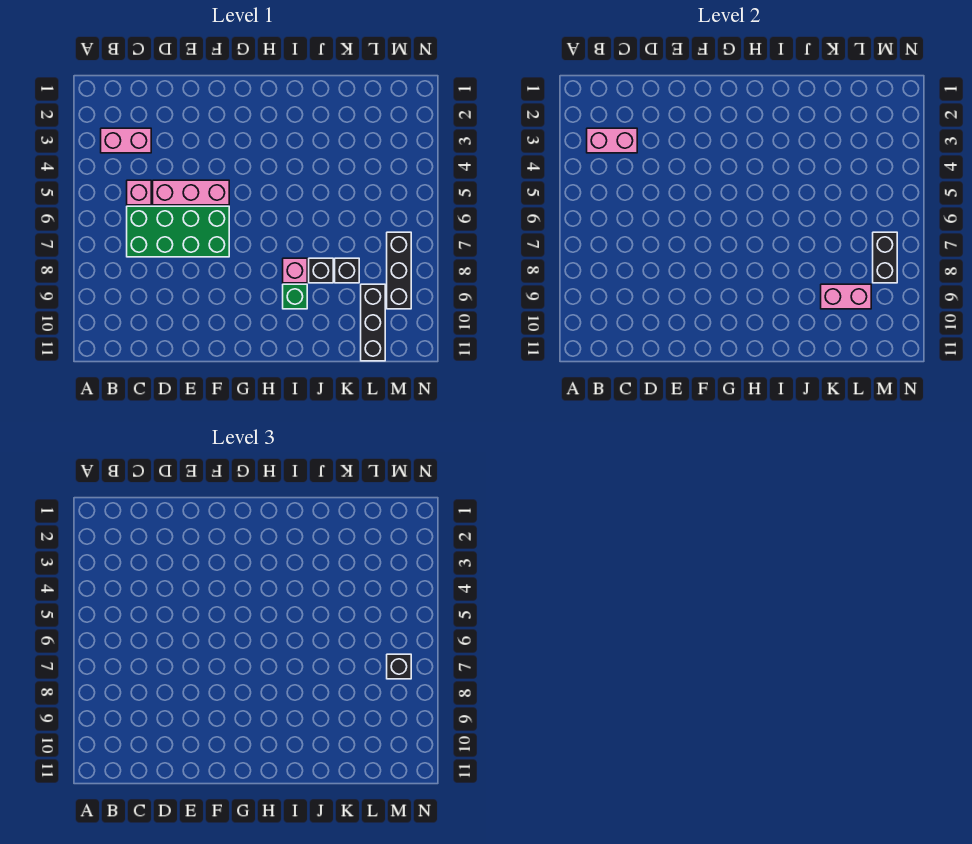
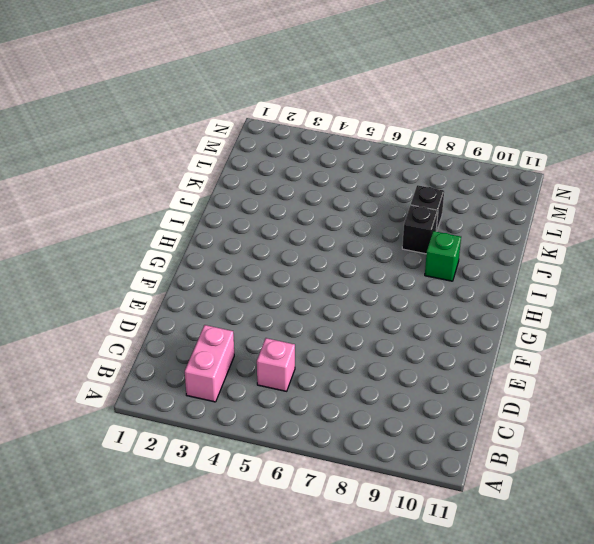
none -> green brick C6:F7 level 1
none -> pink brick D5:F5 level 1
none -> pink brick I8 level 1

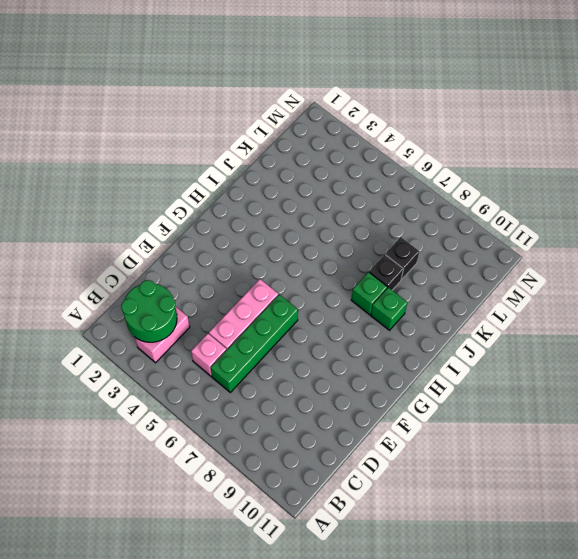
green round brick B2:C3 level 2 -> pink brick B3:C3 level 2
green brick C6:F6 level 1 -> green brick C6:F7 level 1
green brick I8 level 1 -> pink brick I8 level 1
none -> black brick L9:L11 level 1
none -> black brick M7:M9 level 1
none -> pink brick K9:L9 level 2

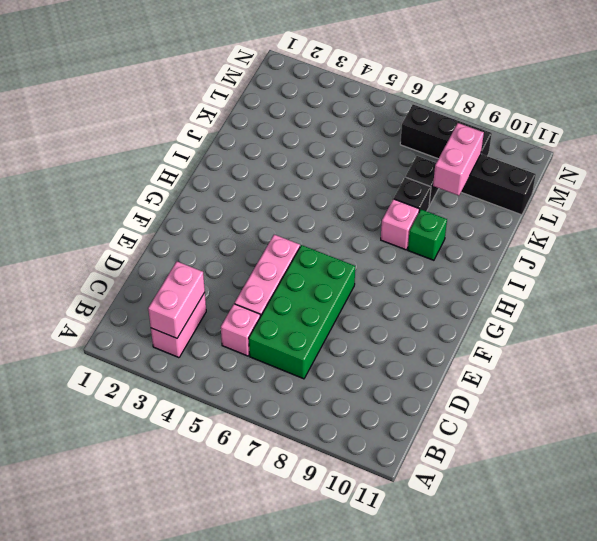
none -> black brick M7:M8 level 2
none -> black brick M7 level 3

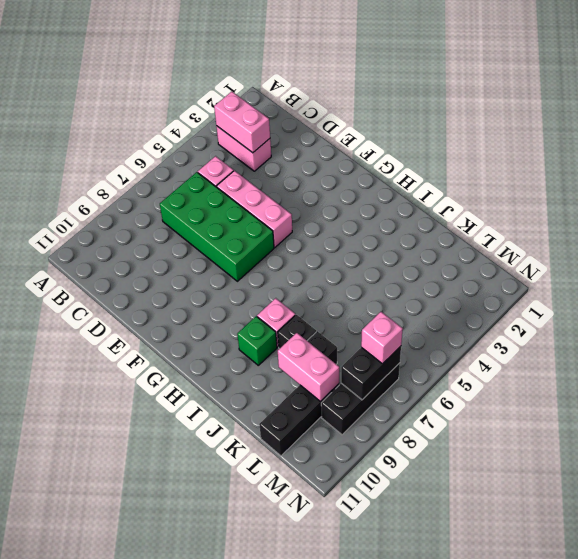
pink brick M7 level 3 -> black brick M7 level 3

